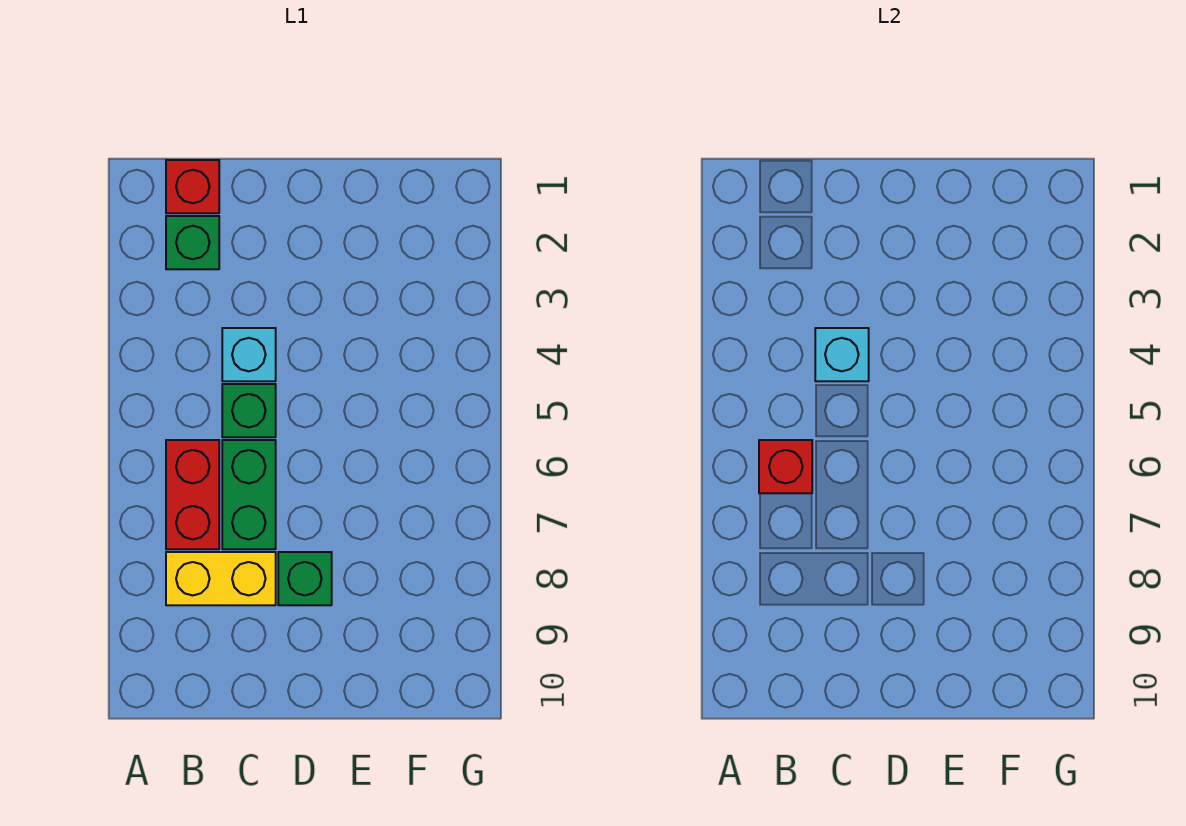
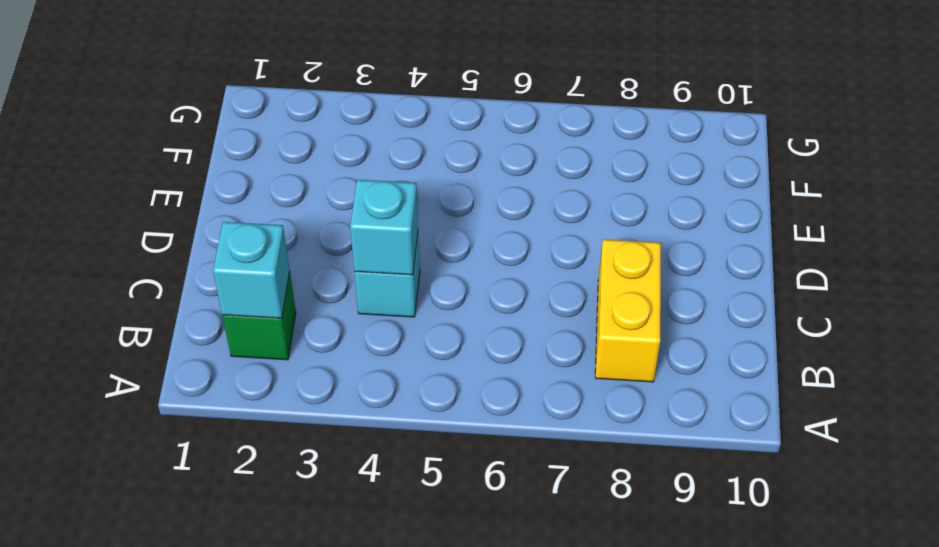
cyan brick B2 level 2 -> none
none -> red brick B1 level 1
none -> red brick B6:B7 level 1

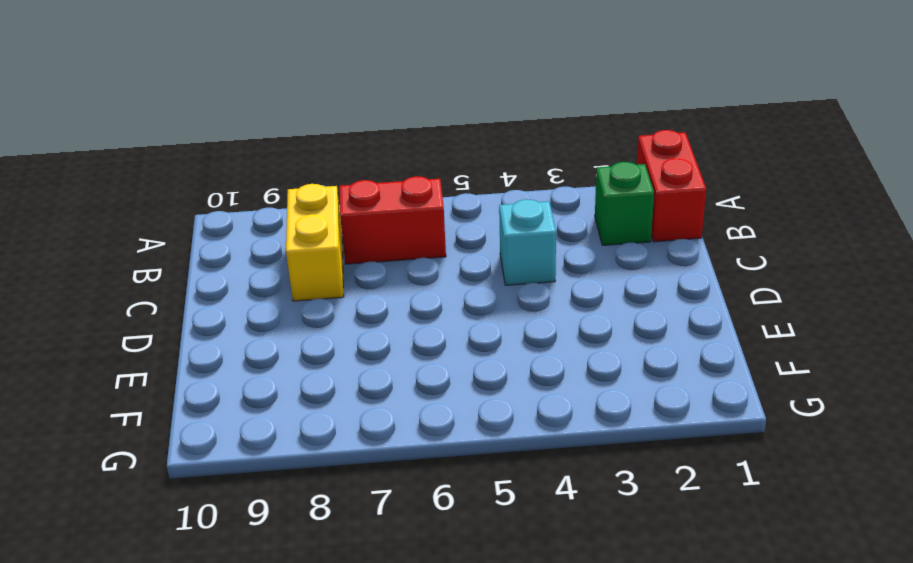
red brick A1:B1 level 1 -> red brick B1 level 1
none -> green brick C5 level 1
none -> green brick C6:C7 level 1

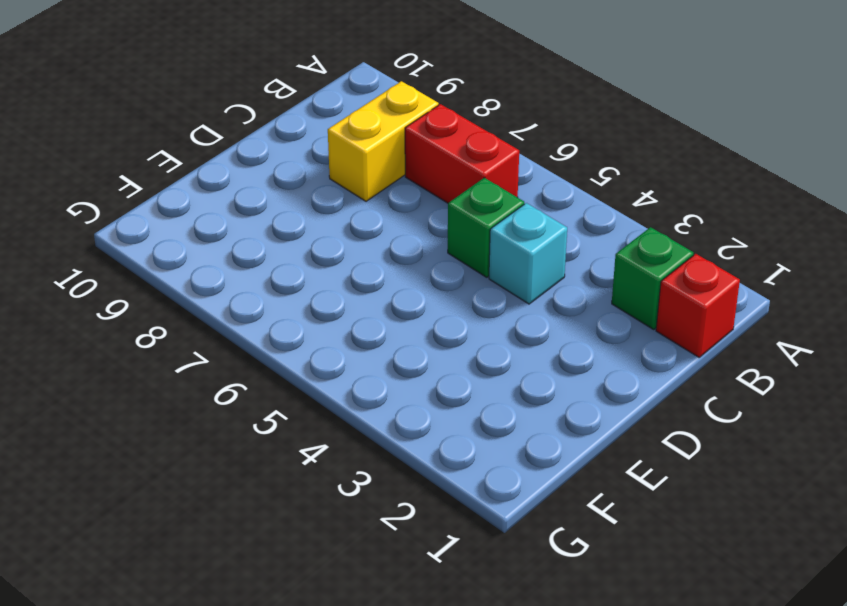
none -> green brick C6:C7 level 1
none -> green brick D8 level 1

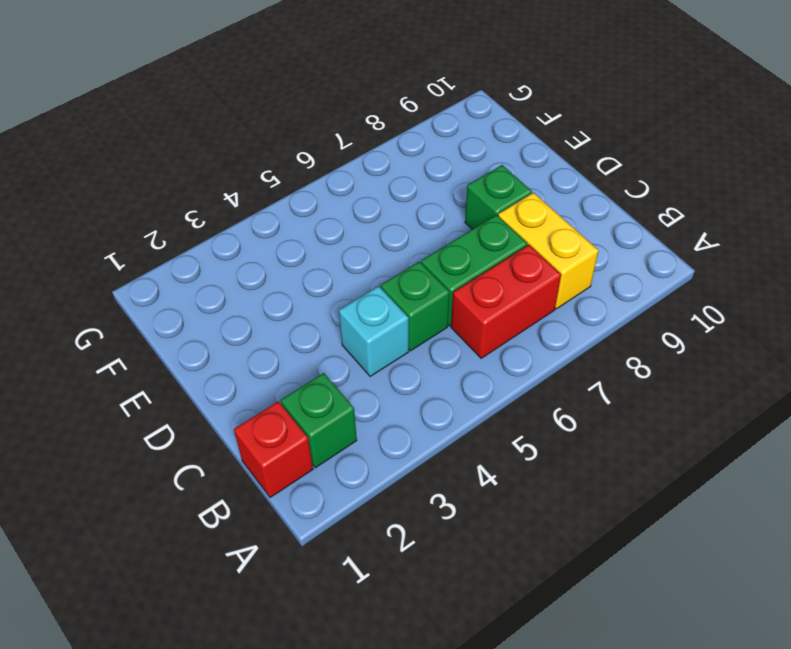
none -> red brick B6 level 2
none -> cyan brick C4 level 2

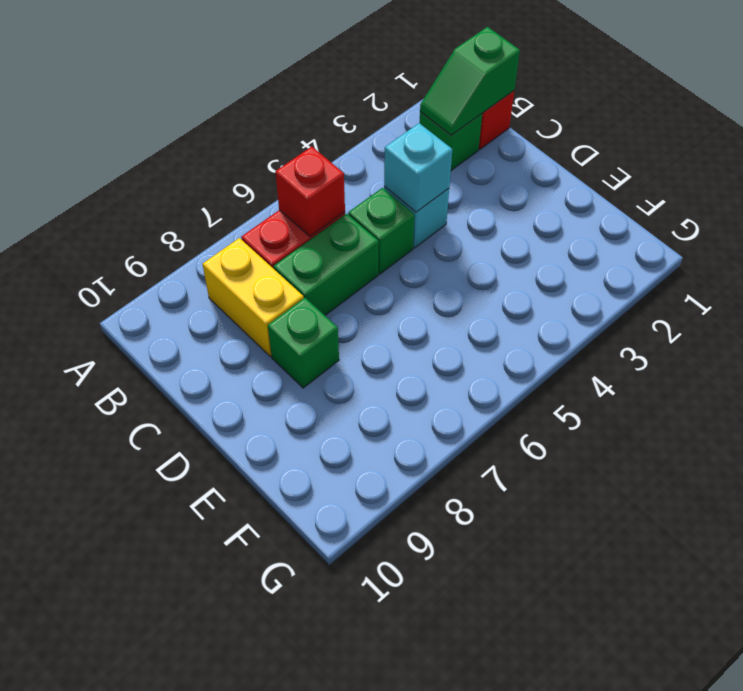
green slope B1:B2 level 2 top 1 -> none

